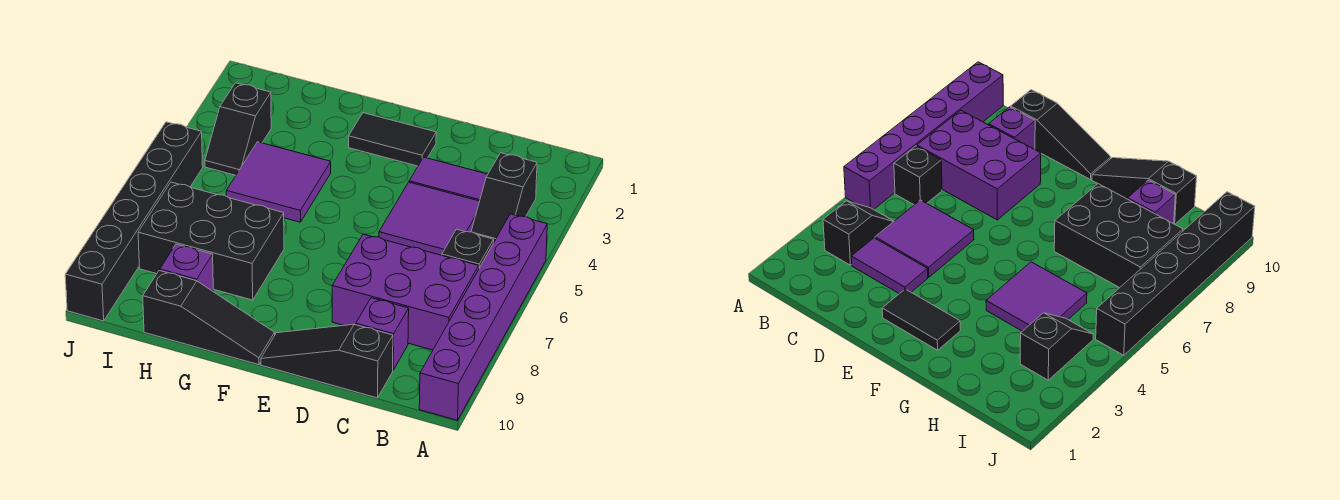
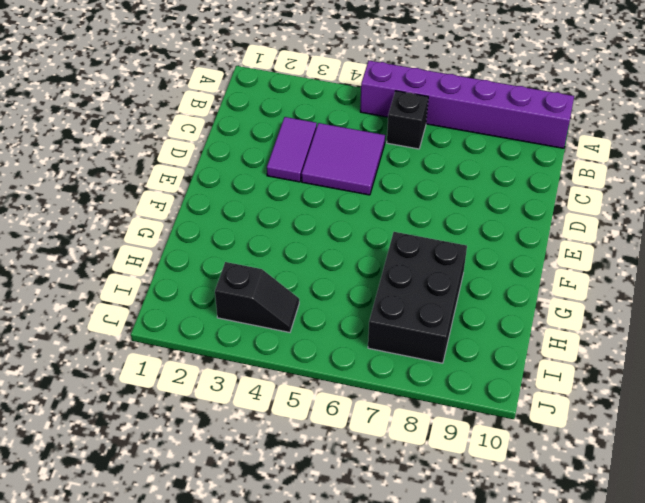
none -> black slope B3:B4 level 1 top 3
none -> purple brick B7:D8 level 1
none -> purple brick C9 level 1

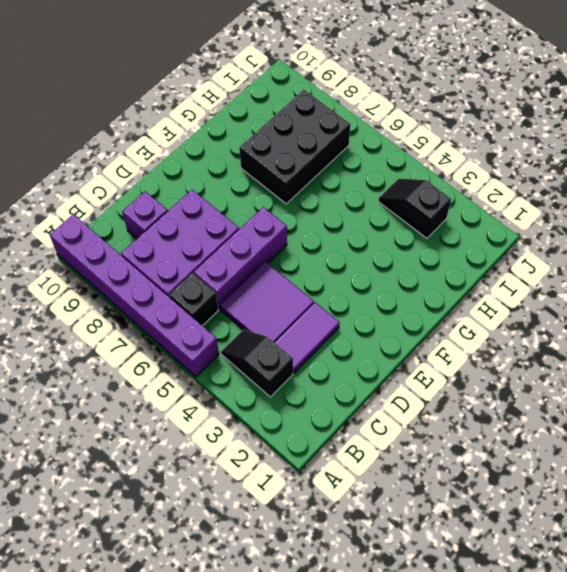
purple brick C6:E6 level 1 -> none
none -> black slope C10:E10 level 1 top C
none -> black tile E2:F2 level 1
none -> black slope F10:H10 level 1 top H

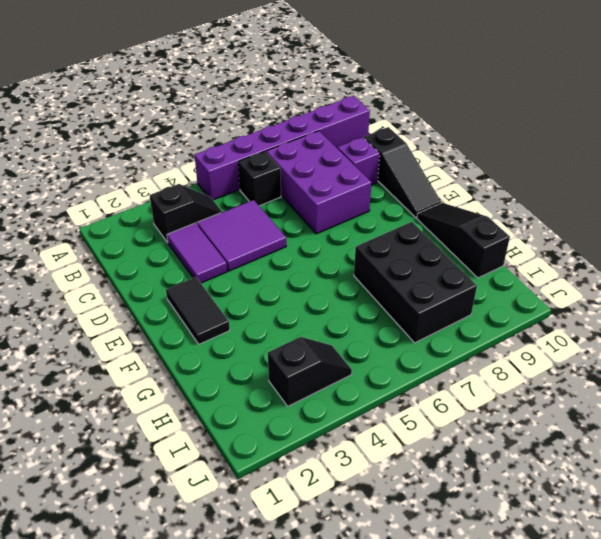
none -> purple tile G4:H5 level 1
none -> purple brick H9 level 1
none -> black brick J5:J10 level 1

